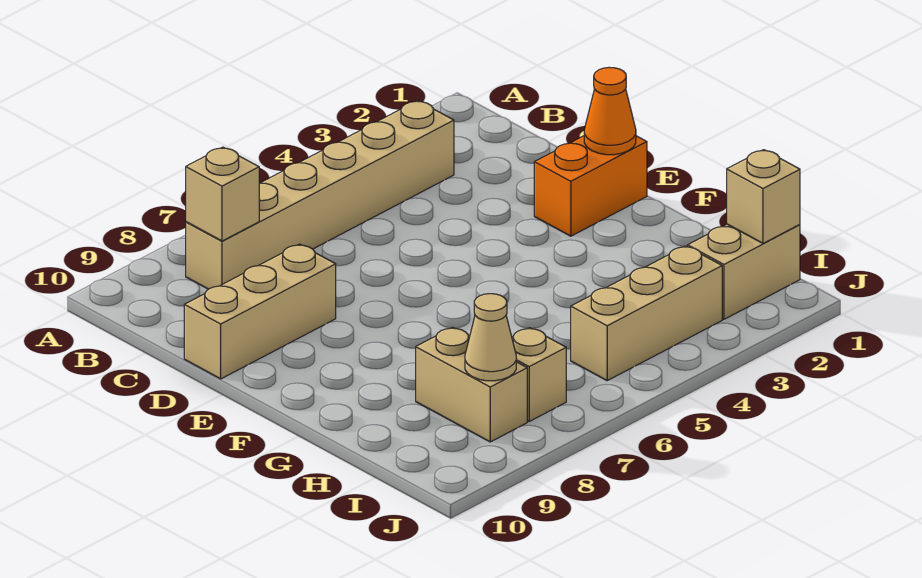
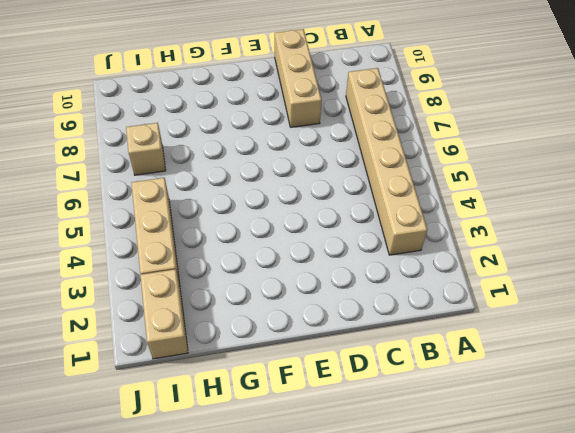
none -> orange brick E1:E2 level 1
none -> tan brick H8:I8 level 1

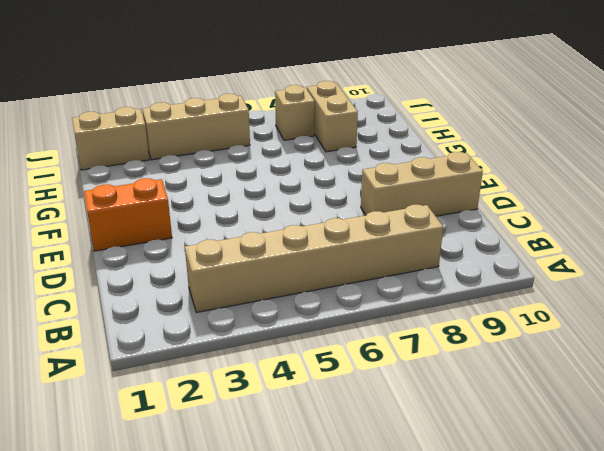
none -> tan brick B8 level 2
none -> orange cone E1 level 2

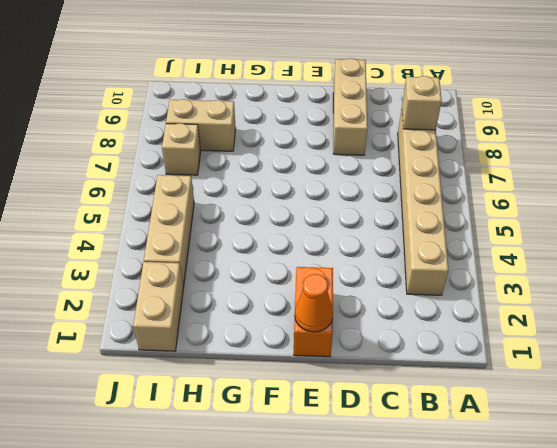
none -> tan brick I1 level 2
none -> tan cone I8 level 2

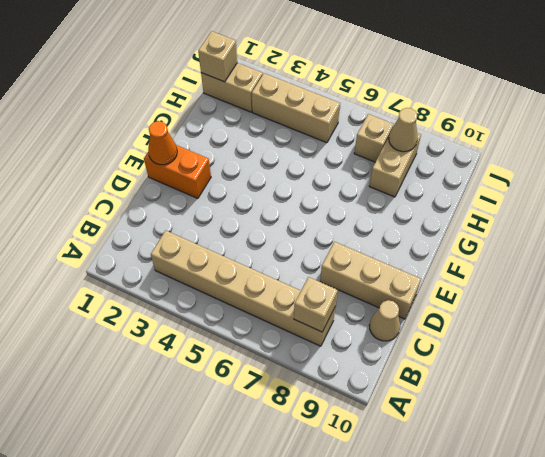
tan cone C10 level 1 -> none

